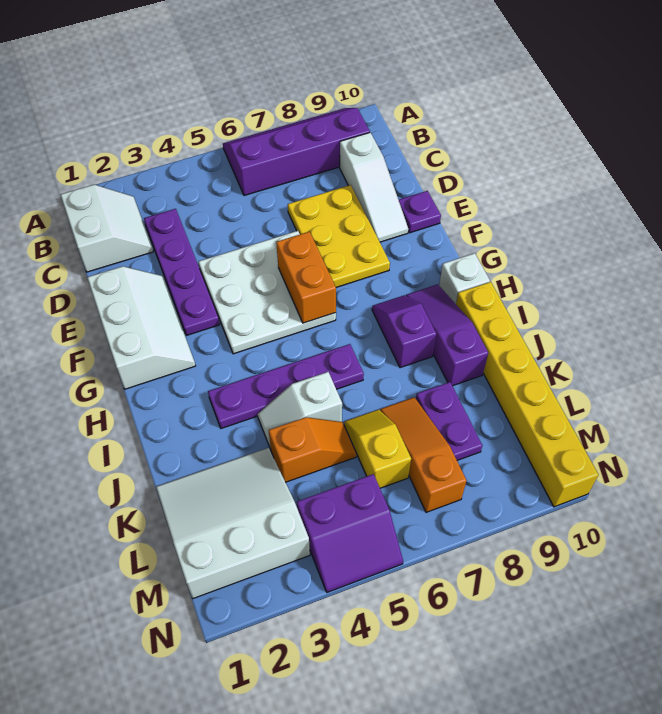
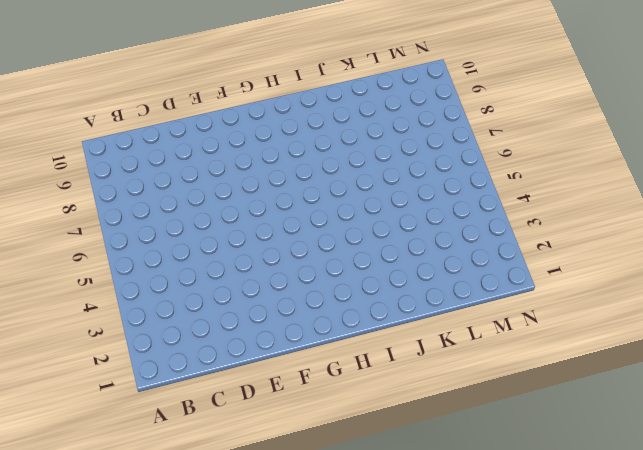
none -> purple slope A6:B9 level 1 top B
none -> white slope B1:C2 level 1 top 1
none -> purple plate C3:F3 level 1

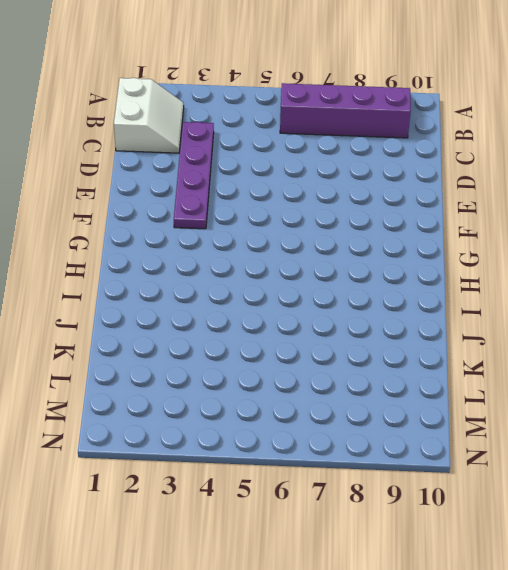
none -> white slope C9:E9 level 1 top C
none -> yellow plate D7:F8 level 1
none -> white slope E1:G2 level 1 top 1

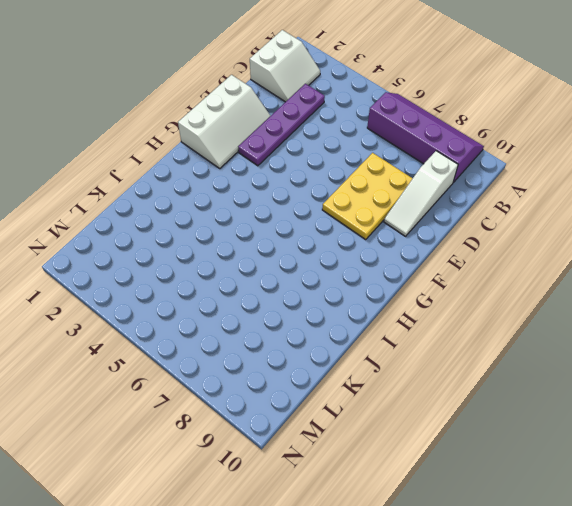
none -> white plate E4:G6 level 1
none -> purple plate E10 level 1
none -> purple slope H8:I8 level 1 top I

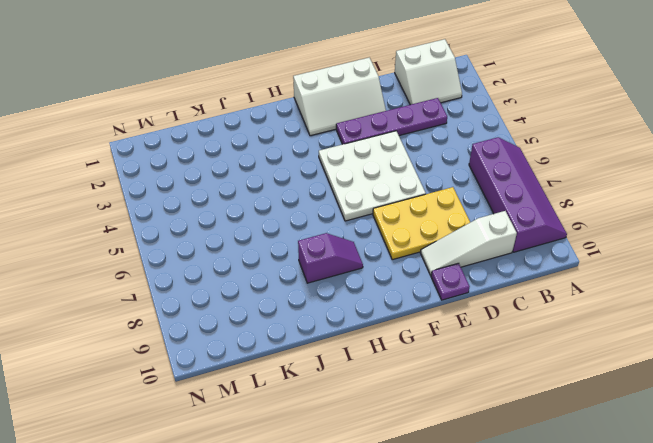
none -> purple slope H9:J9 level 1 top J
none -> white brick H10 level 1
none -> purple plate I3:I6 level 1

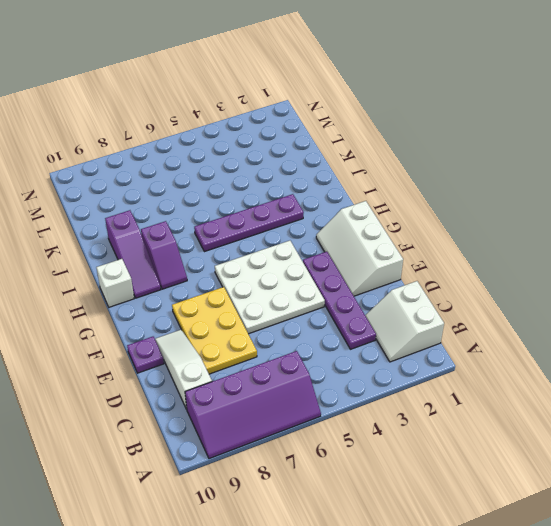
none -> yellow brick I10:N10 level 1
none -> white slope J4:J5 level 1 top 5
none -> white slope K1:M3 level 1 top M

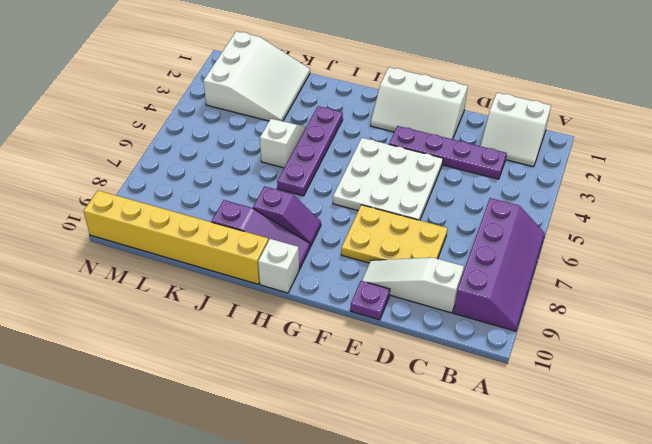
none -> orange slope K4:K5 level 1 top 4
none -> yellow slope K6:L6 level 1 top L
none -> orange slope K7:M7 level 1 top M

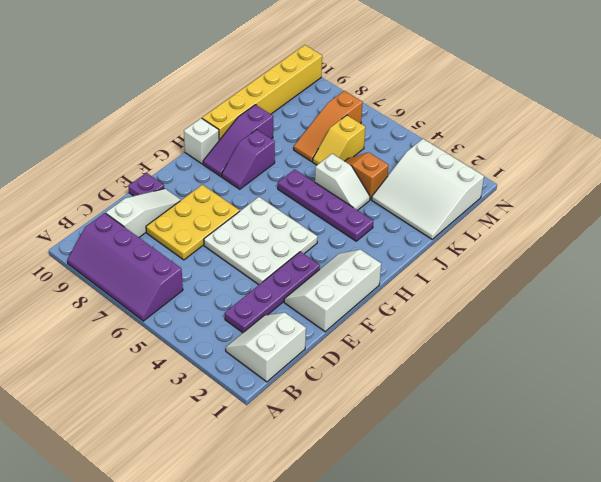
none -> purple plate K8:L8 level 1
none -> purple slope M4:N5 level 1 top M
none -> orange brick F6:G6 level 2

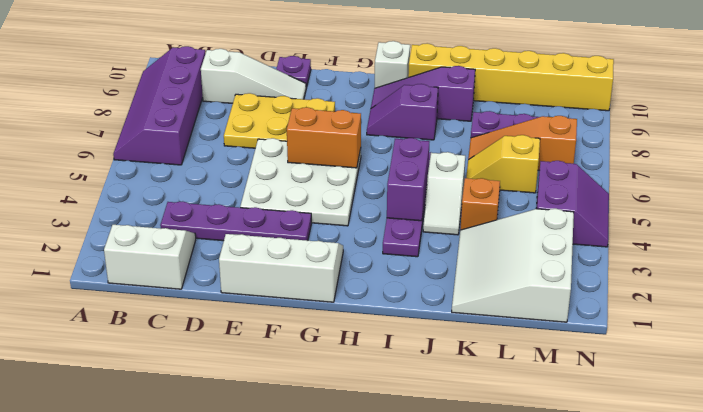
purple brick I4:I5 level 2 -> none

